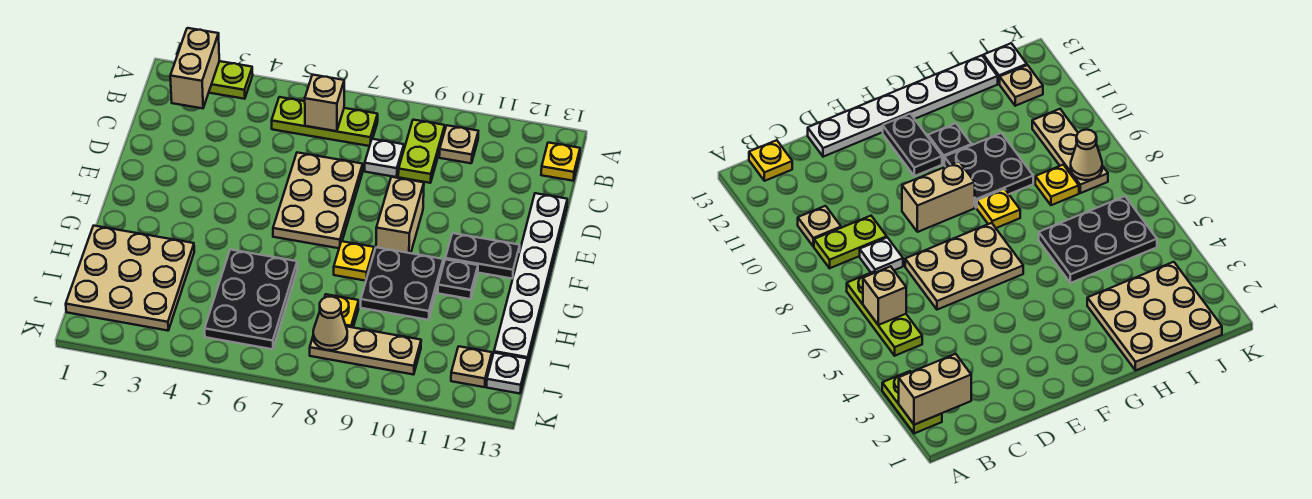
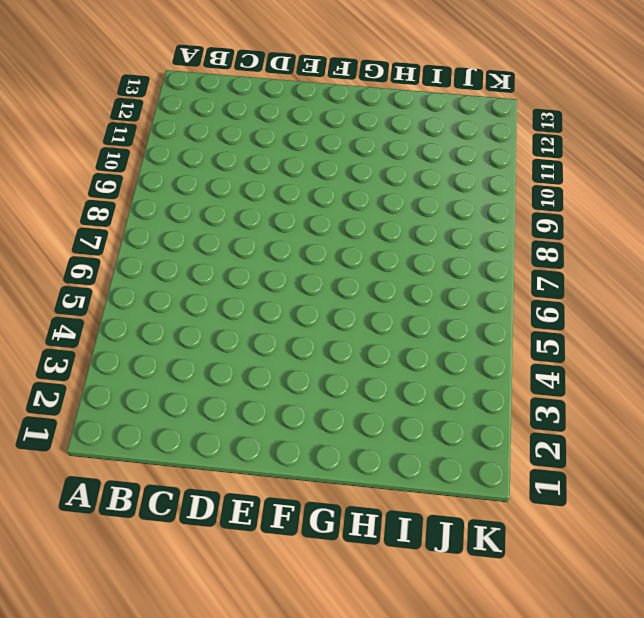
none -> lime plate A2:A3 level 1
none -> lime plate B5:B7 level 1
none -> lime plate B9:C9 level 1

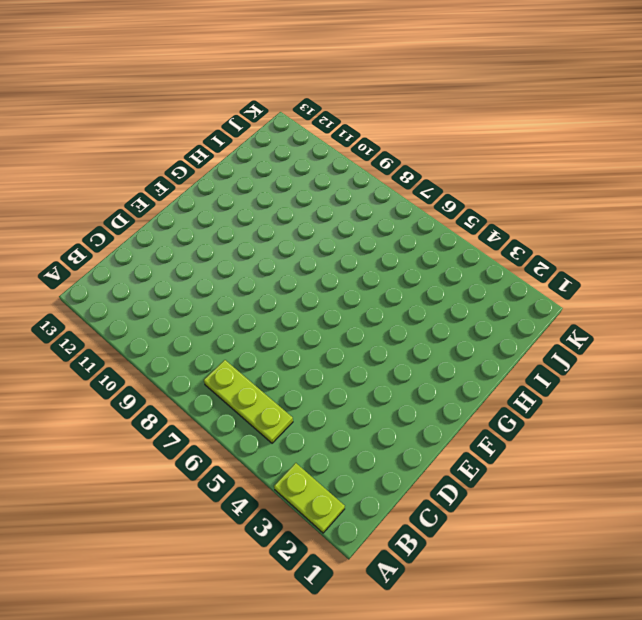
none -> lime plate B9:C9 level 1
none -> tan plate B10 level 1
none -> yellow plate B13 level 1

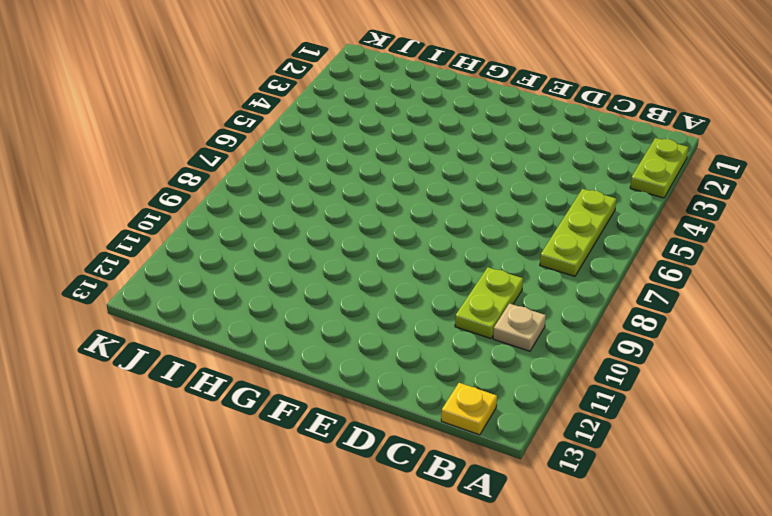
lime plate C9:C10 level 1 -> lime plate B9:C9 level 1
none -> white plate C8 level 1
none -> tan plate D6:F7 level 1
none -> white plate D13:I13 level 1

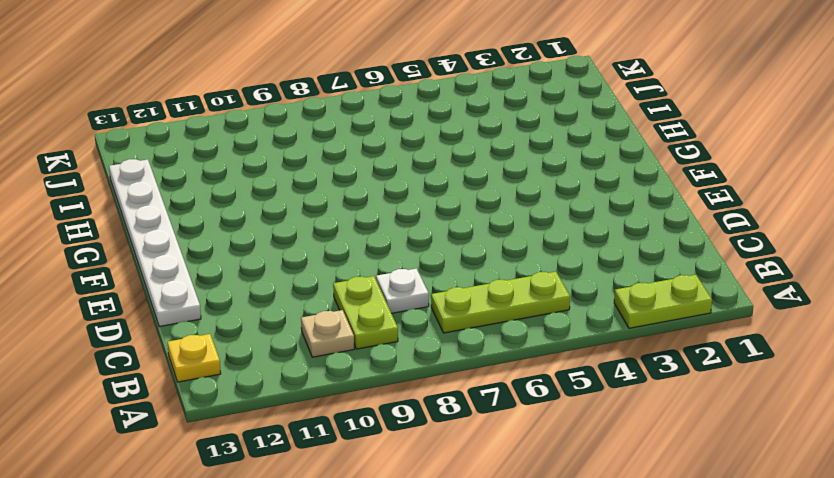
none -> tan plate D6:F7 level 1
none -> tan brick E9:F9 level 1
none -> black plate F11:F12 level 1

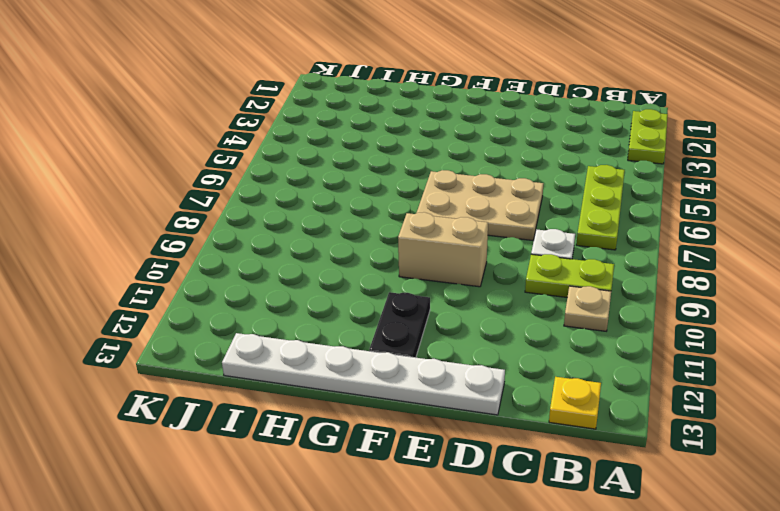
none -> yellow plate G8 level 1
none -> black plate G9:H10 level 1
none -> black plate G11 level 1

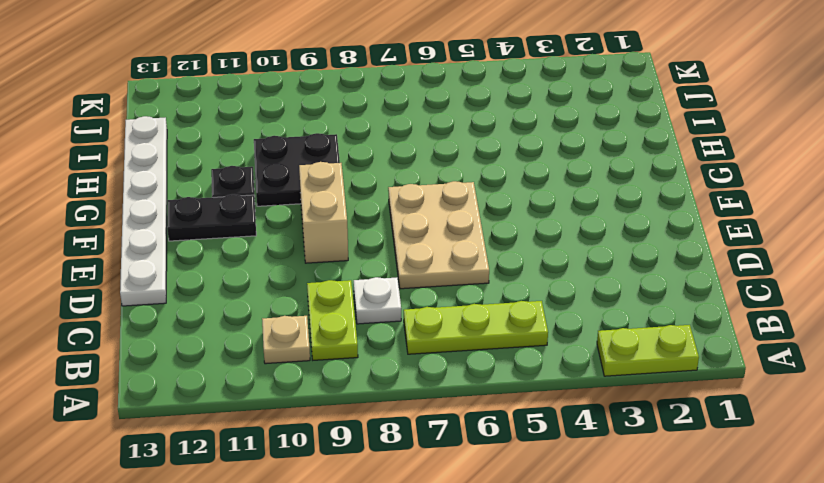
none -> yellow plate B13 level 1
none -> yellow plate G8 level 1
none -> tan plate H1:J3 level 1

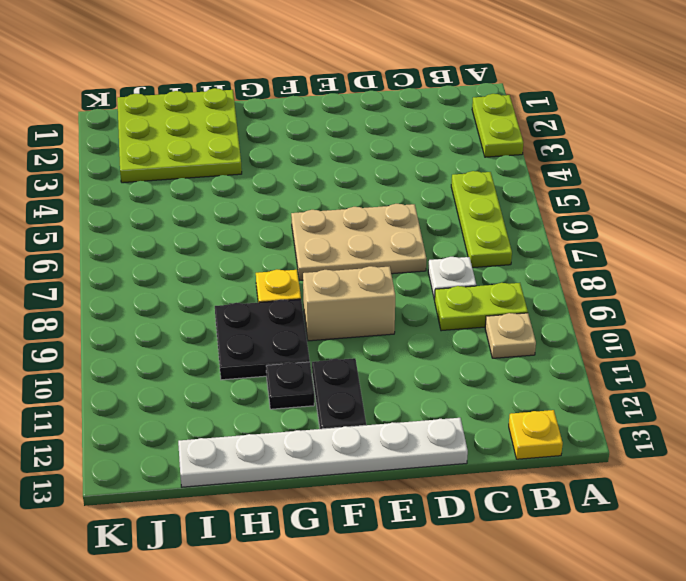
lime plate H1:J3 level 1 -> tan plate H1:J3 level 1
none -> black plate H5:J6 level 1
none -> yellow plate I8 level 1
none -> tan plate J8:J10 level 1

